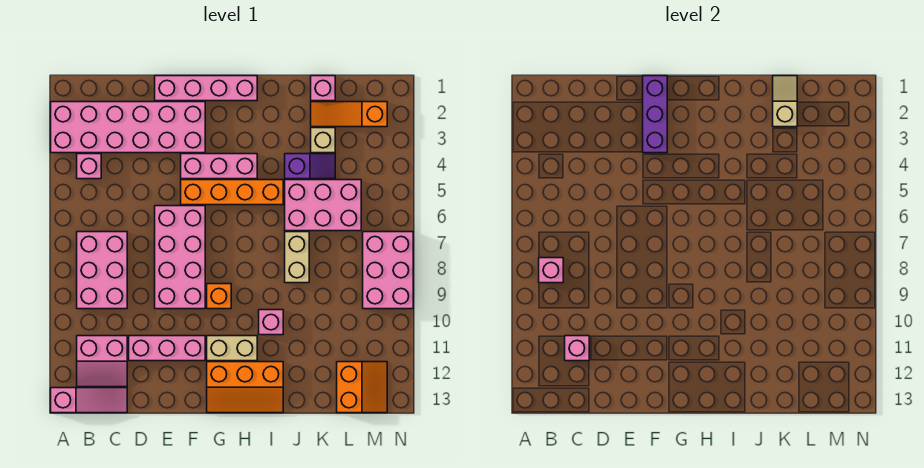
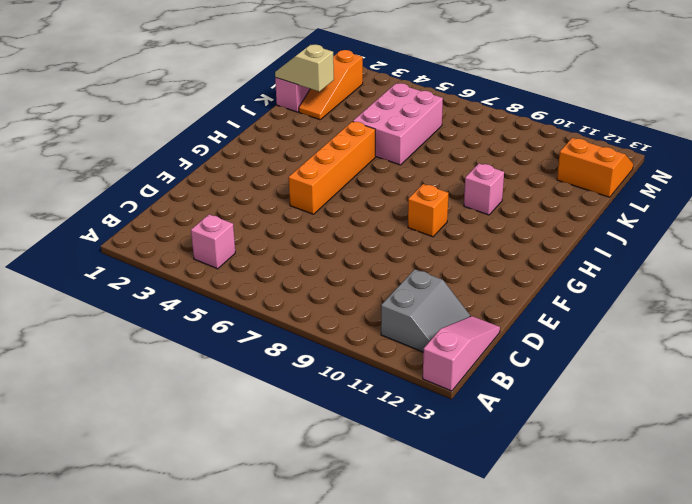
grey slope B11:C12 level 1 top 11 -> pink slope B11:C12 level 1 top 11
none -> pink brick A2:F3 level 1
none -> pink brick B7:C9 level 1
none -> pink brick D11:F11 level 1

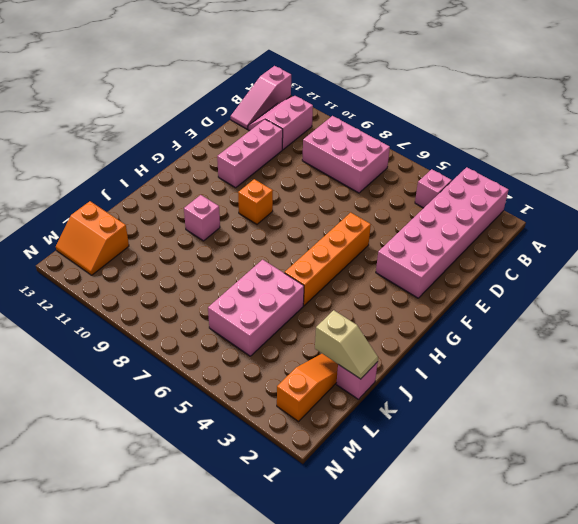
none -> pink brick E1:H1 level 1
none -> pink brick E6:F9 level 1
none -> pink brick F4:H4 level 1

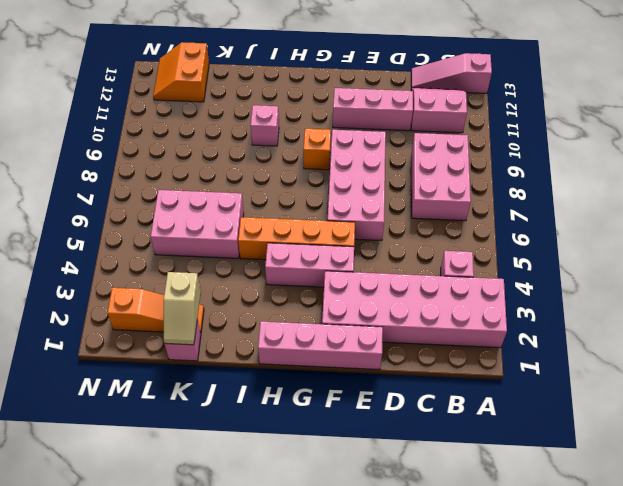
none -> tan brick G11:H11 level 1
none -> orange slope G12:I13 level 1 top 12
none -> purple slope J4:K4 level 1 top J

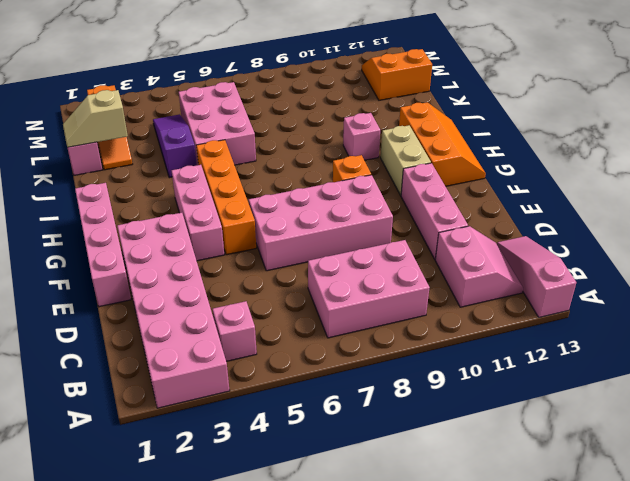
purple slope J4:L4 level 1 top J -> purple slope J4:K4 level 1 top J
none -> tan brick J7:J8 level 1
none -> tan brick K3 level 1
none -> pink brick M7:N9 level 1

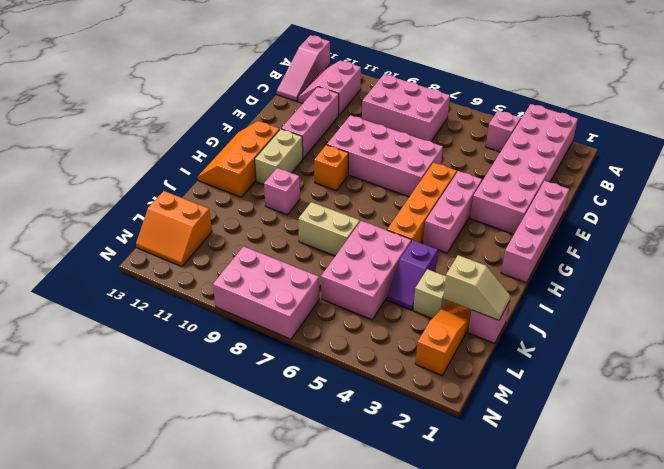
none -> pink brick B8 level 2
none -> pink brick C11 level 2
none -> purple brick F1:F3 level 2

